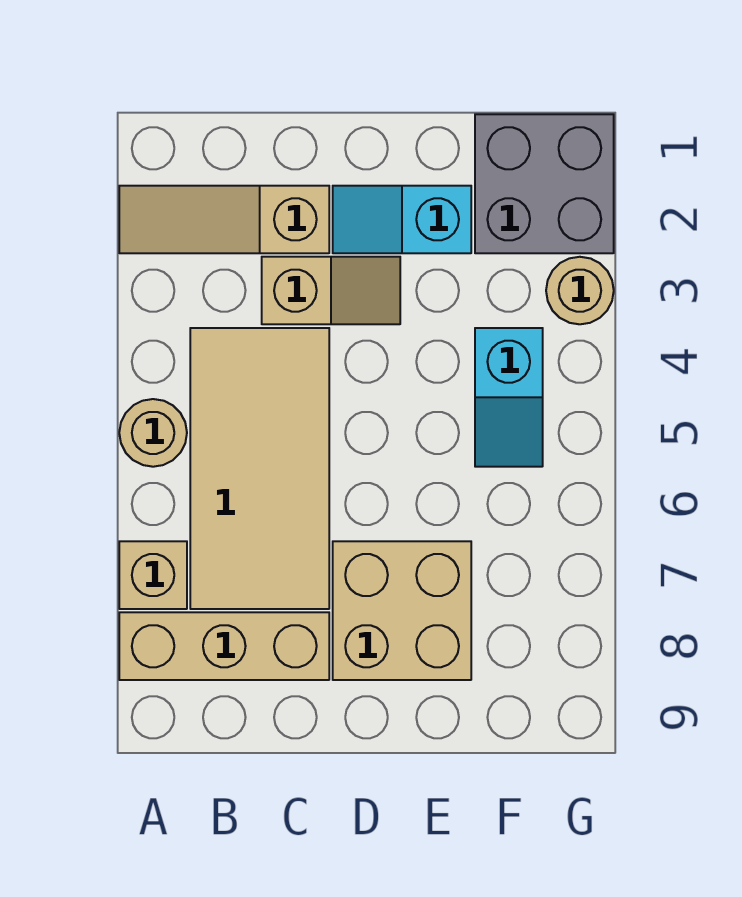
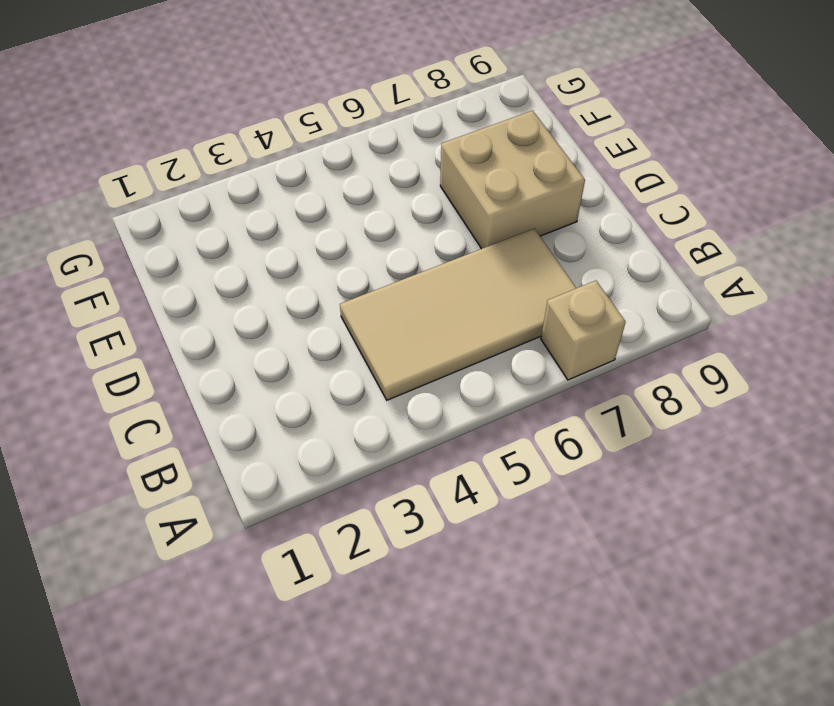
none -> tan slope A2:C2 level 1 top C
none -> tan round brick A5 level 1

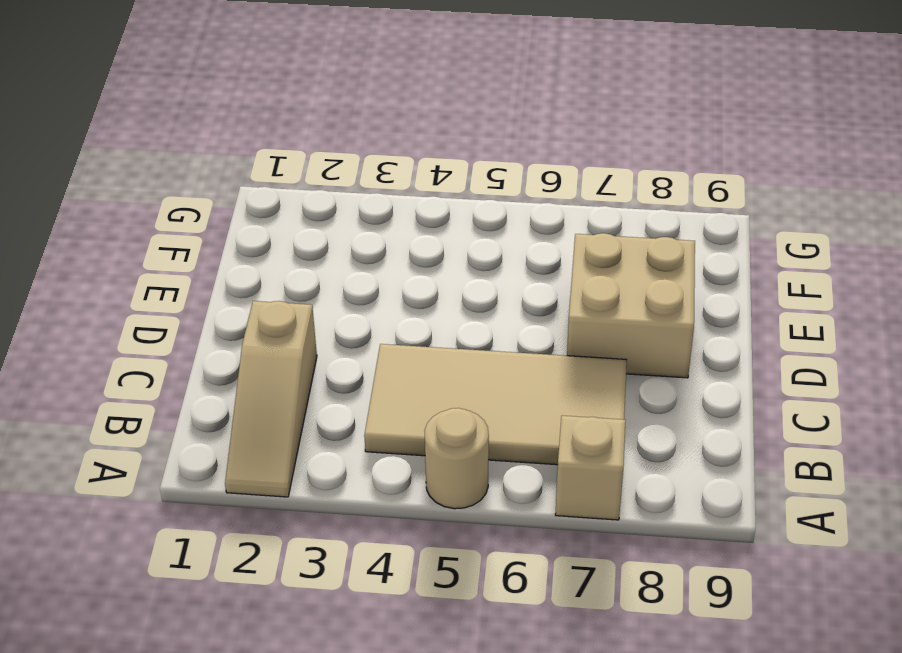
none -> tan brick A8:C8 level 1
none -> tan slope C3:D3 level 1 top C

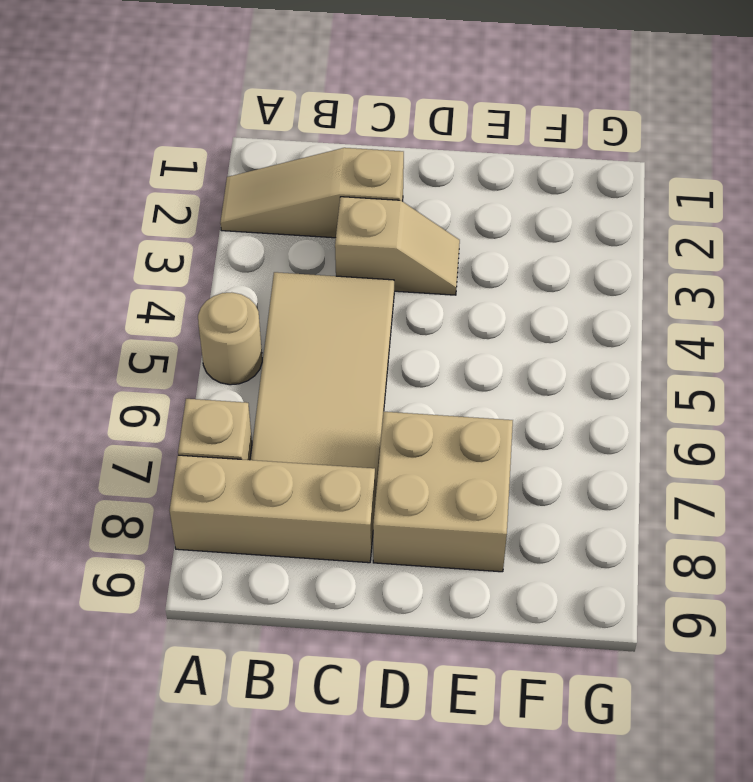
none -> cyan slope D2:E2 level 1 top E
none -> grey brick F1:G2 level 1

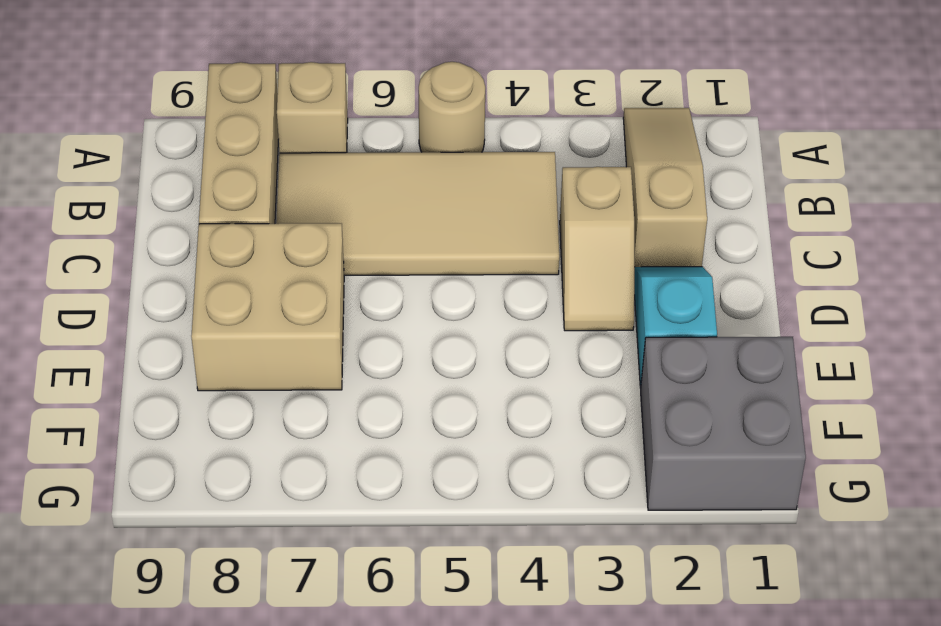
none -> cyan slope F4:F5 level 1 top 4
none -> tan round brick G3 level 1

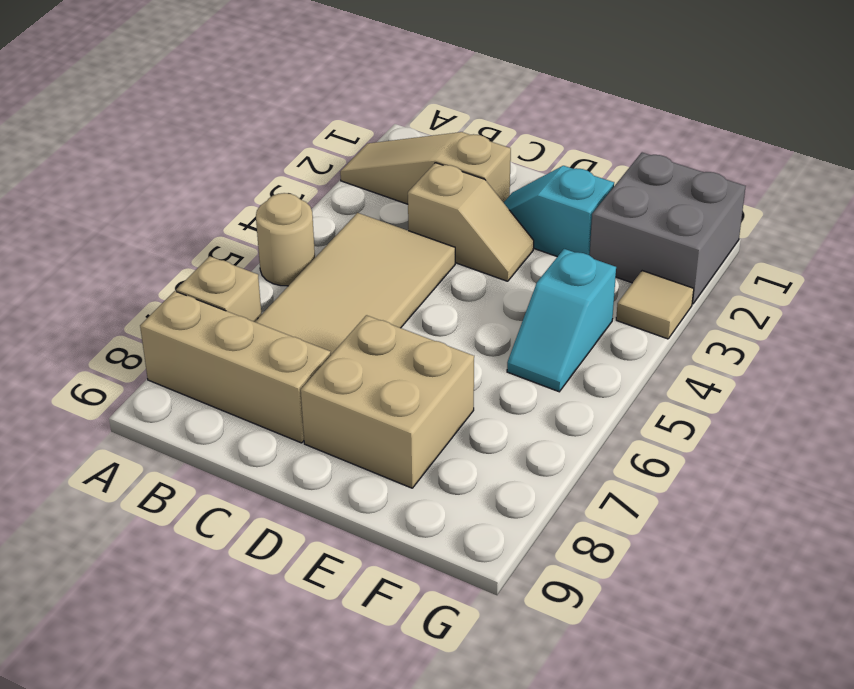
tan tile G3 level 1 -> tan round brick G3 level 1

